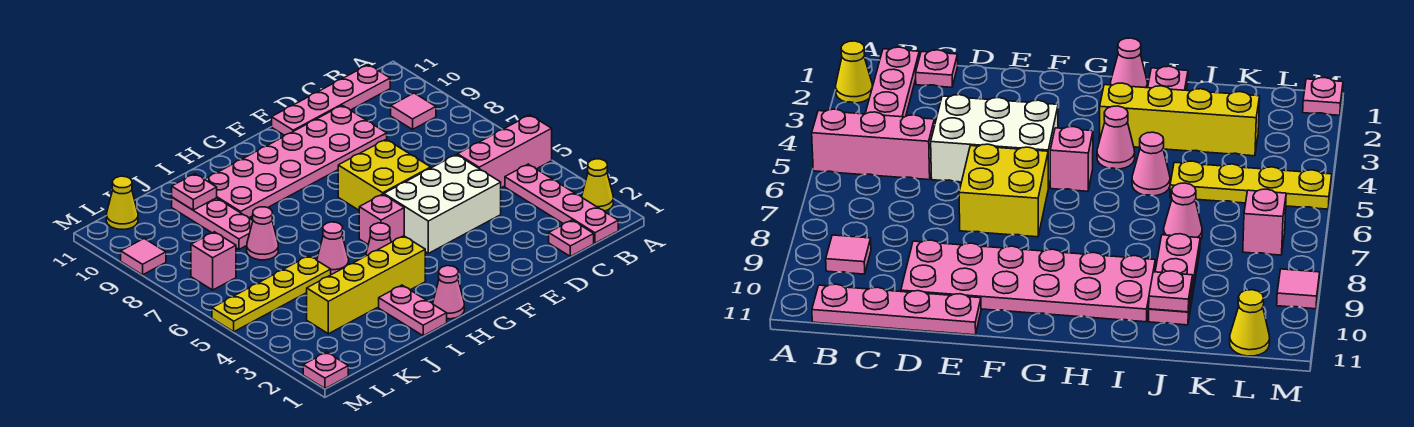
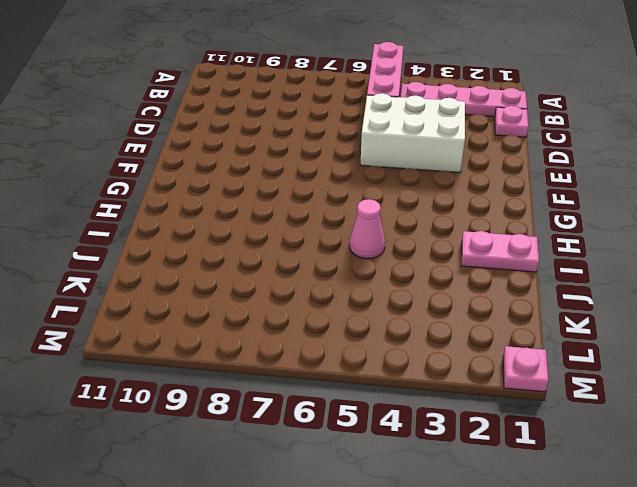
white brick D3:E5 level 1 -> white brick D4:F5 level 1
none -> yellow cone A2 level 1
none -> pink tile B9 level 1
none -> pink plate B11:E11 level 1

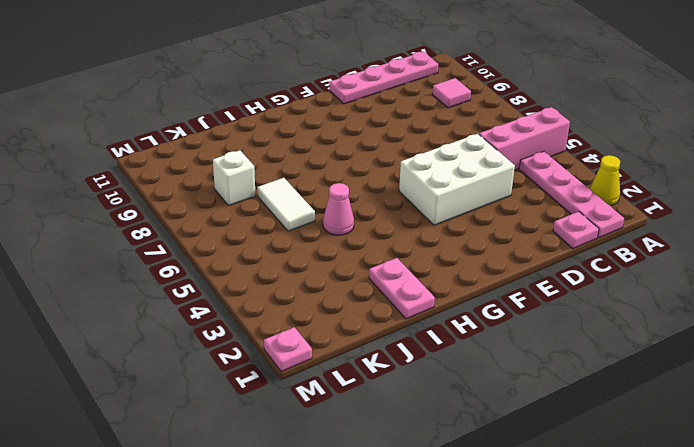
white tile J6:J7 level 1 -> pink cone J7 level 1
white brick K8 level 1 -> none
none -> pink plate D9:I10 level 1
none -> yellow brick E6:F7 level 1
none -> pink brick G5 level 1

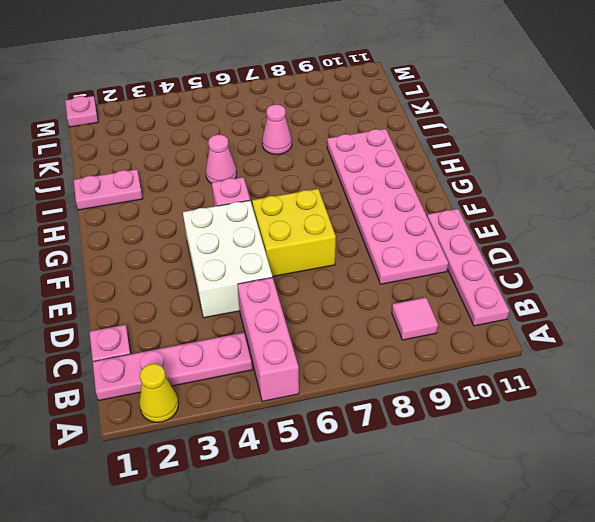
none -> pink cone H1 level 1
none -> yellow brick H3:K3 level 1
none -> pink cone H4 level 1

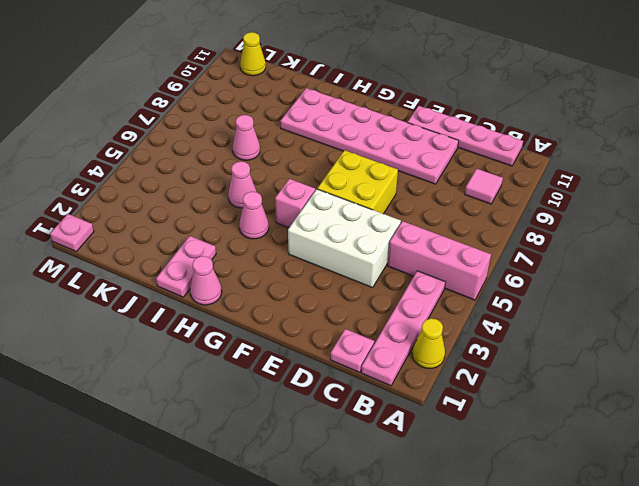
none -> yellow brick H3:K3 level 1
none -> yellow plate J5:M5 level 1
none -> pink plate J8:J10 level 1

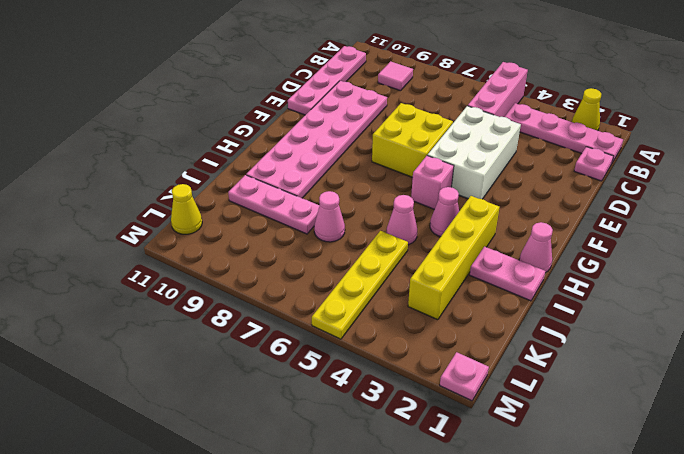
none -> pink brick L7 level 1
none -> pink tile M9 level 1
none -> pink plate J10 level 2

